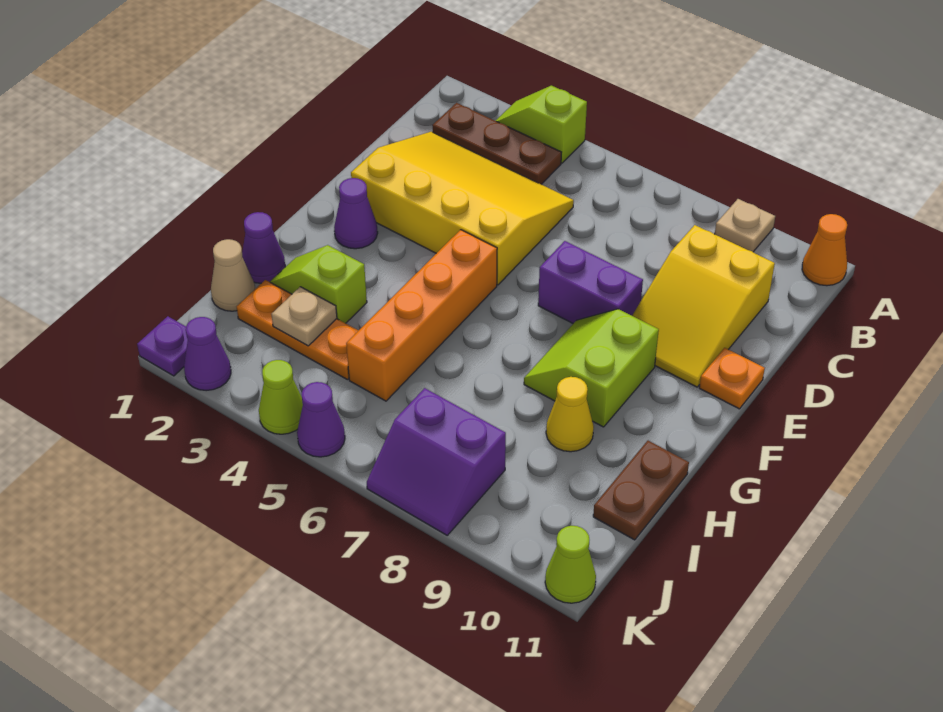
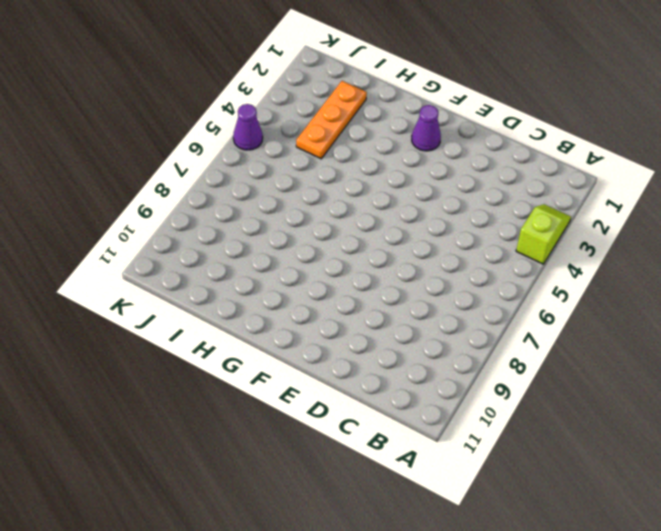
none -> tan plate A9 level 1
none -> orange cone A11 level 1
none -> brown plate B2:B4 level 1

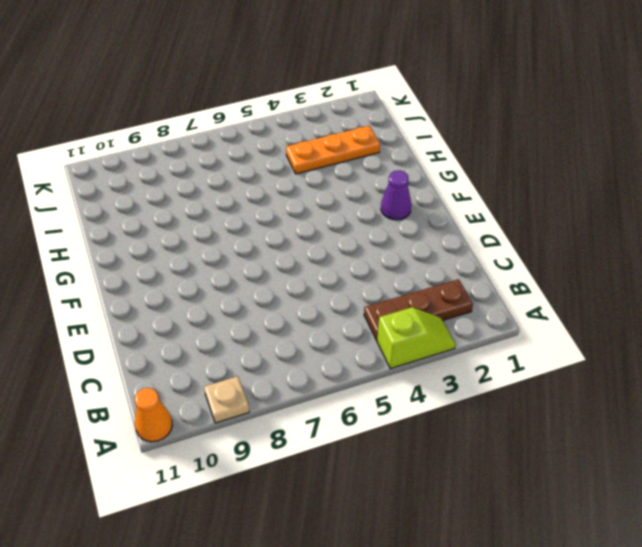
none -> yellow slope C2:E5 level 1 top E
none -> yellow slope C9:E10 level 1 top C
none -> purple brick E7:E8 level 1

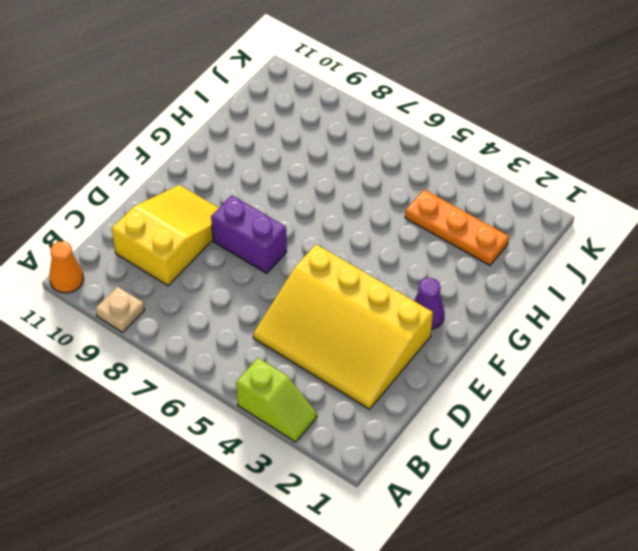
none -> brown plate B2:B4 level 1
none -> orange plate E11 level 1
none -> orange brick F5:I5 level 1

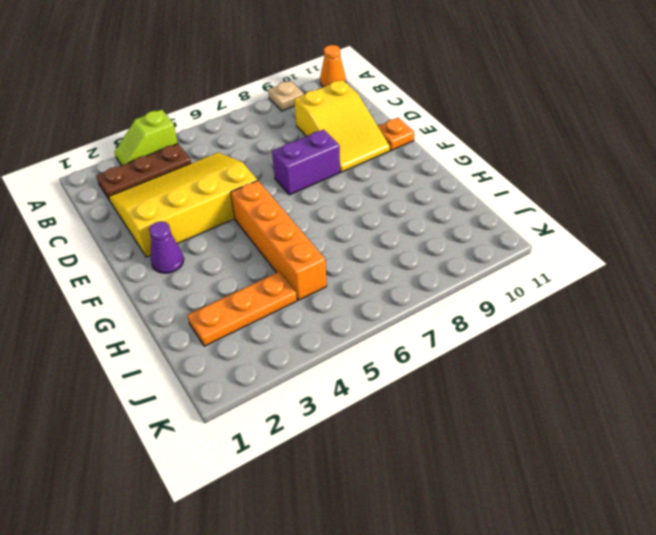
none -> lime slope F8:G9 level 1 top 9
none -> purple cone H1 level 1
none -> lime slope H2:H3 level 1 top 3

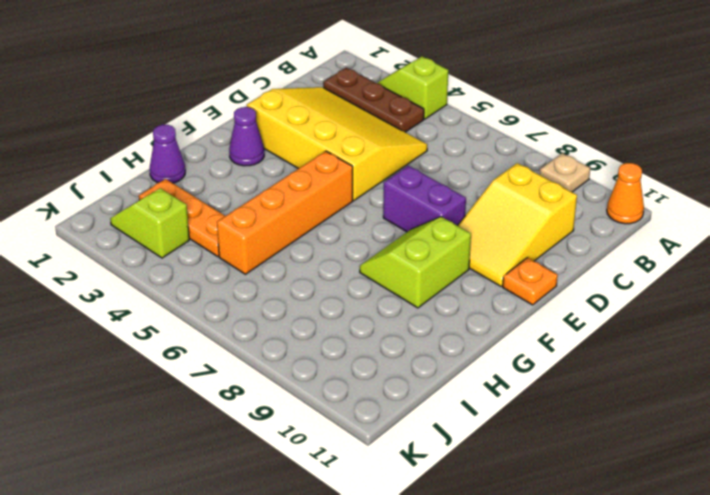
lime slope J2:J3 level 1 top 3 -> lime slope H2:H3 level 1 top 3
none -> yellow cone H9 level 1
none -> brown plate H11:I11 level 1
none -> tan cone I1 level 1

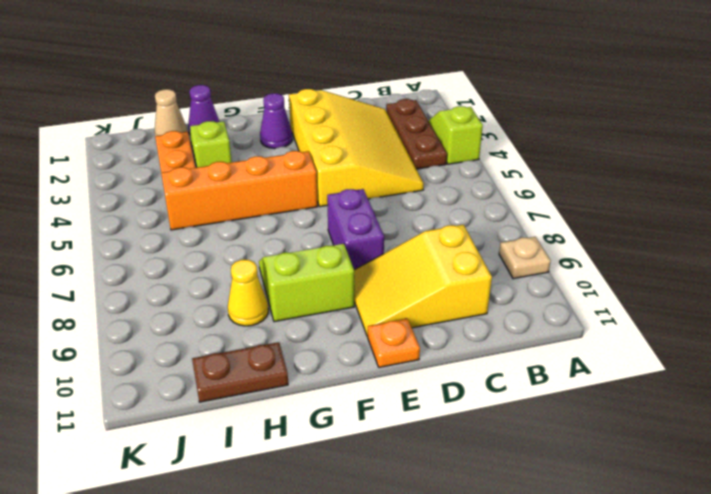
none -> orange cone A11 level 1
none -> purple slope J7:K8 level 1 top J
none -> purple plate K1 level 1

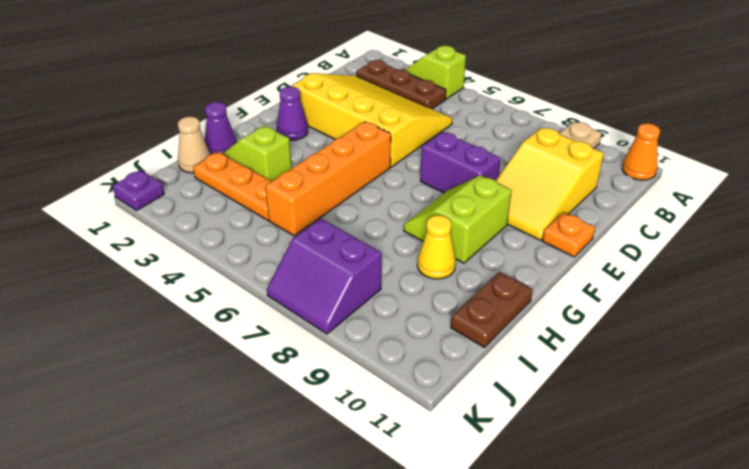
none -> purple cone K2 level 1
none -> lime cone K4 level 1
none -> purple cone K5 level 1

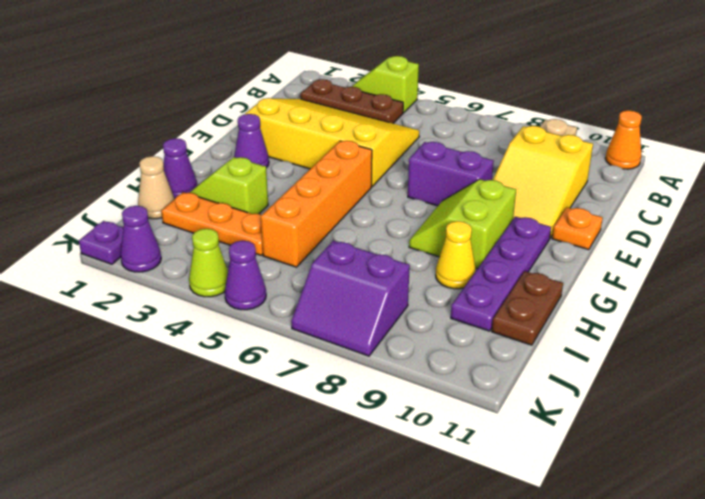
purple plate F10:I10 level 1 -> none
none -> lime cone K11 level 1
none -> tan plate I3 level 2

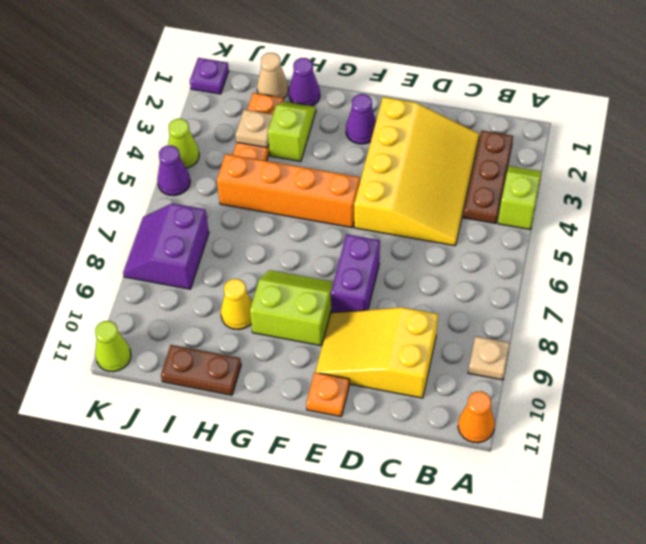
none -> purple cone K2 level 1

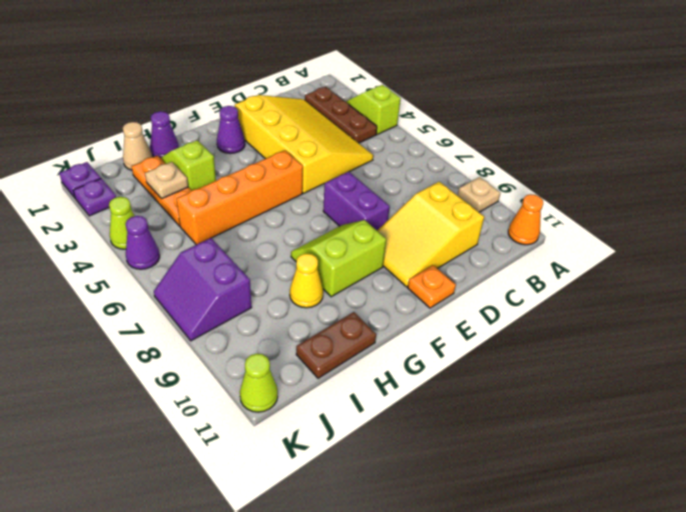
purple plate K2 level 1 -> purple cone K2 level 1

